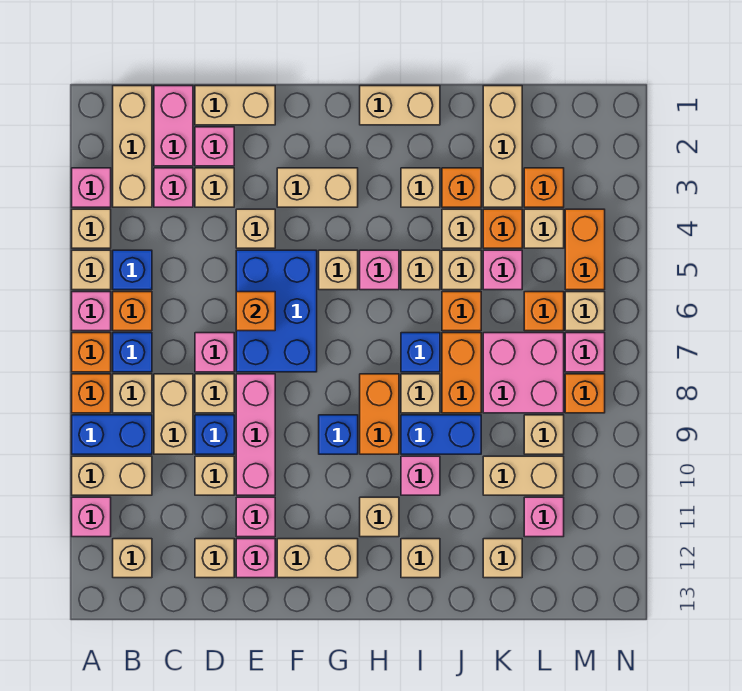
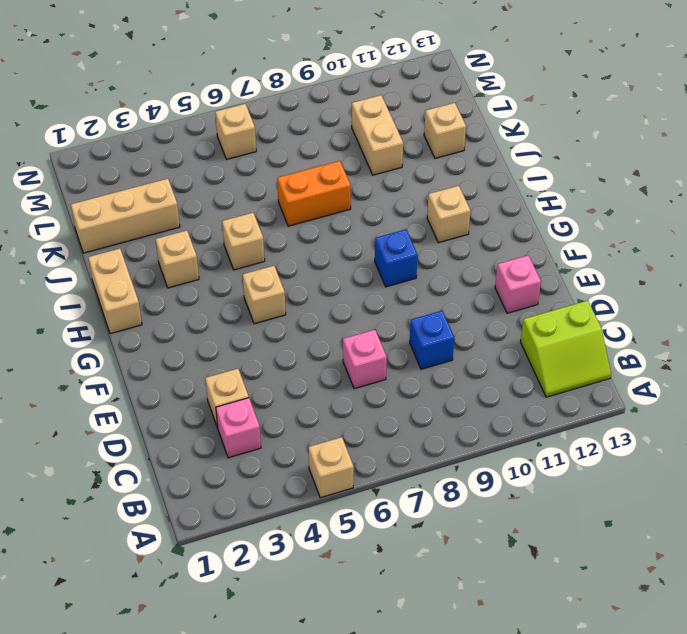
lime slope B12:C13 level 1 top C -> tan brick B12 level 1
none -> pink brick A3 level 1
none -> tan brick A4 level 1
none -> pink brick A6 level 1
none -> orange brick A7 level 1

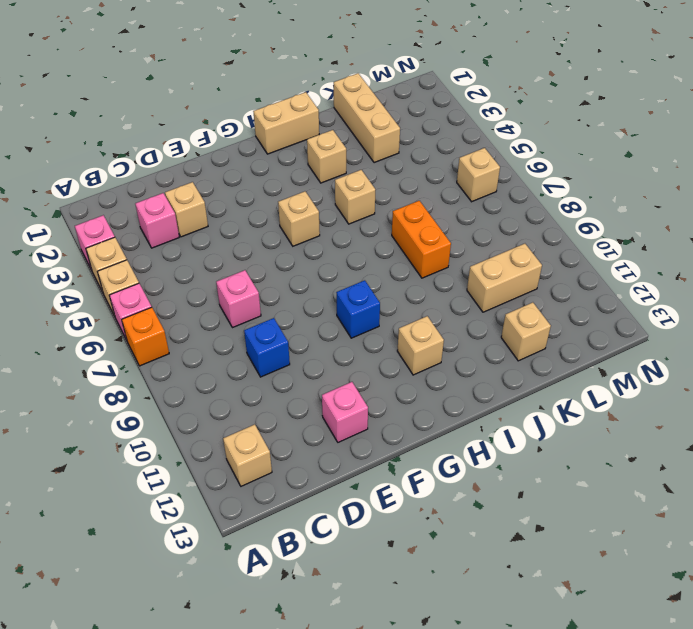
none -> orange brick A8 level 1
none -> blue brick A9:B9 level 1
none -> tan brick A10:B10 level 1
none -> pink brick A11 level 1

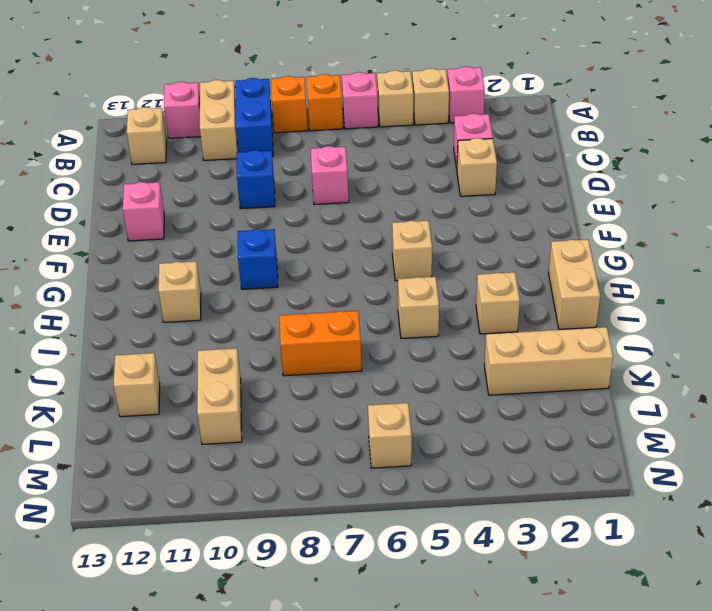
none -> tan brick B1:B3 level 1
none -> blue brick B5 level 1
none -> orange brick B6 level 1
none -> blue brick B7 level 1

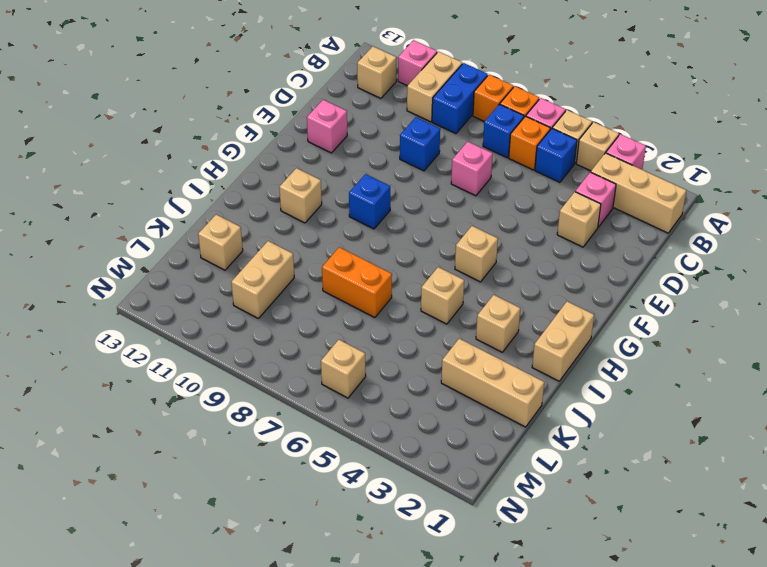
none -> tan brick B8 level 1
none -> pink brick C1:C2 level 1
none -> tan brick C8:C9 level 1
none -> tan brick D1:E1 level 1

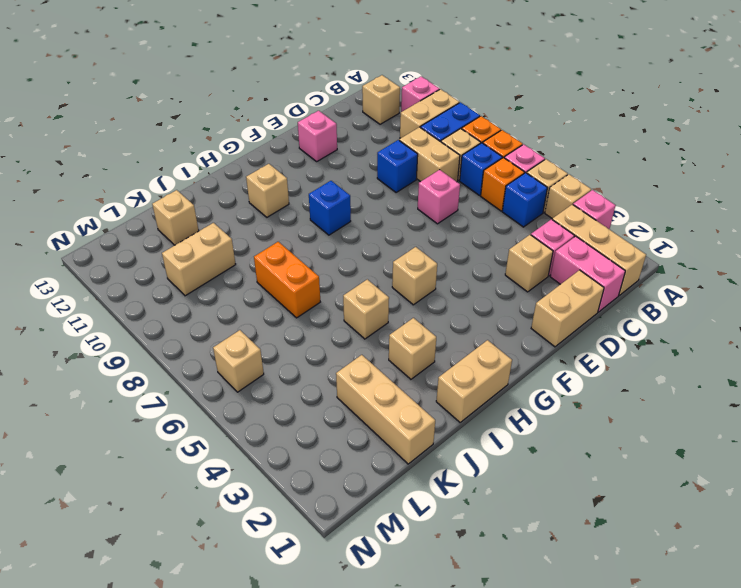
none -> pink brick D2 level 1
none -> tan brick D8 level 1
none -> tan brick D10 level 1
none -> tan brick D12 level 1

